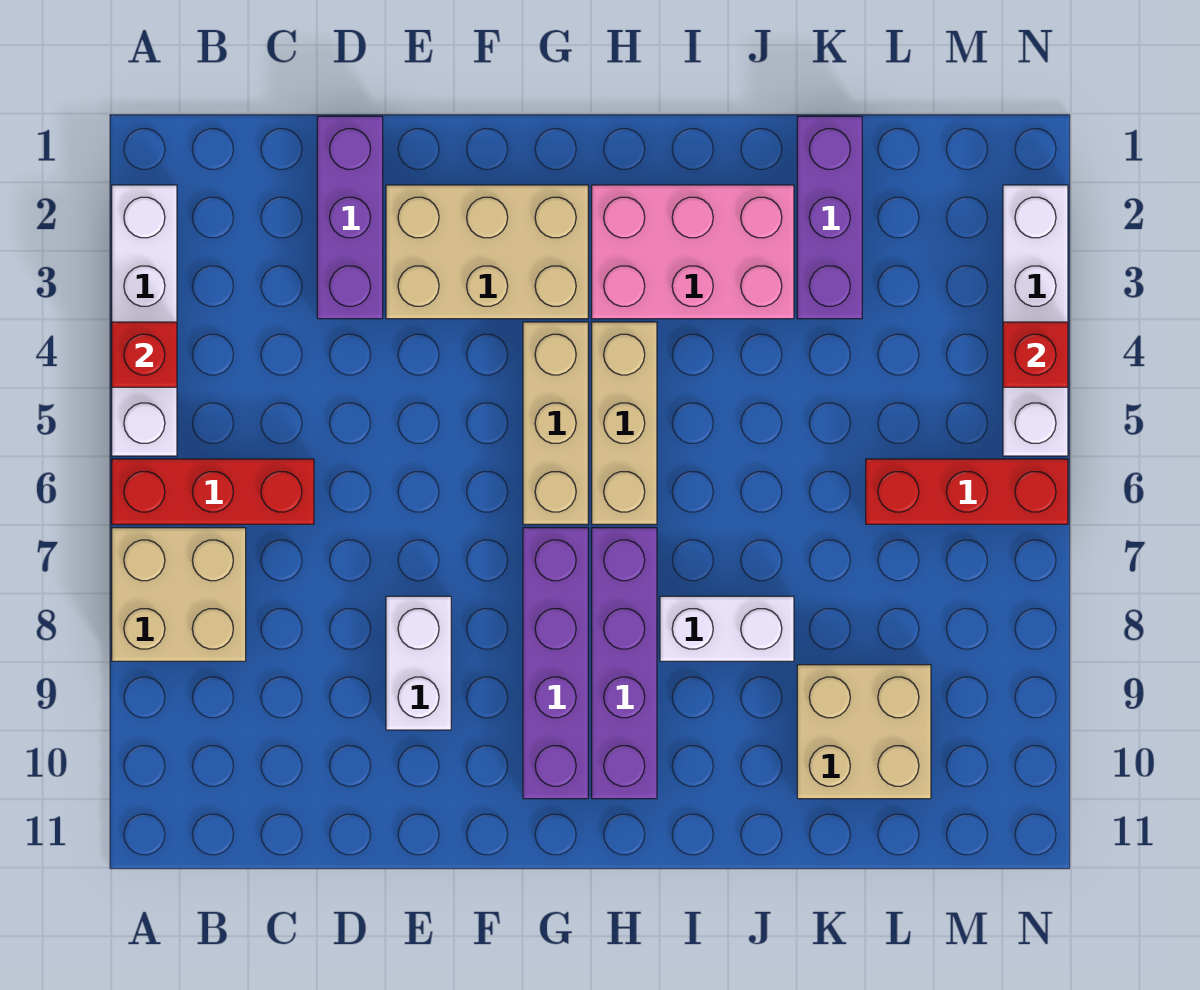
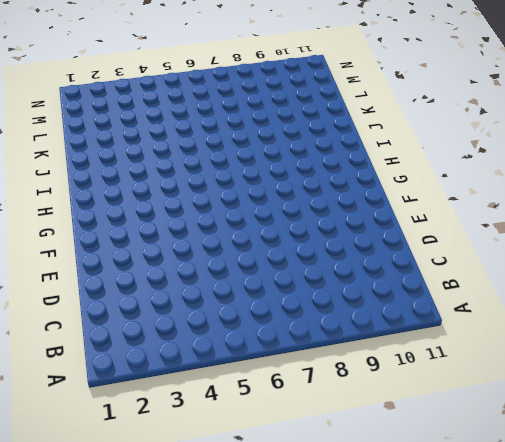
none -> white brick A2:A5 level 1
none -> red brick A6:C6 level 1
none -> tan brick A7:B8 level 1

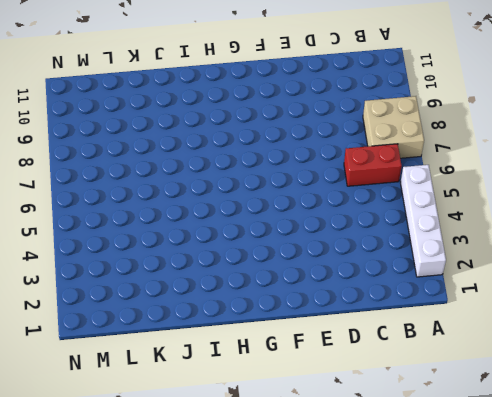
red brick B6:C6 level 1 -> red brick A6:C6 level 1
none -> purple brick D1:D3 level 1
none -> tan brick E2:G3 level 1
none -> white brick E8:E9 level 1

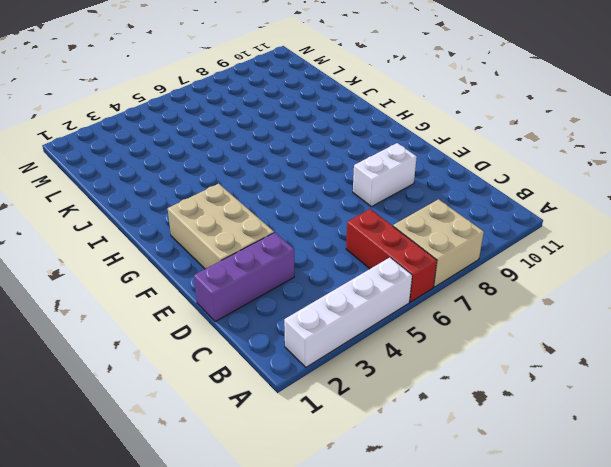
none -> tan brick G4:G6 level 1
none -> purple brick G7:G10 level 1
none -> pink brick H2:J3 level 1

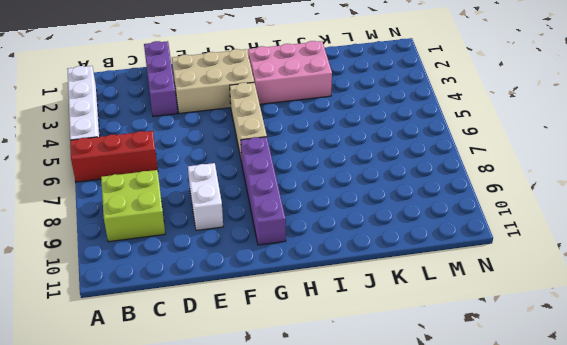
lime brick B8:C9 level 1 -> tan brick A7:B8 level 1
none -> tan brick H4:H6 level 1
none -> purple brick H7:H10 level 1
none -> white brick I8:J8 level 1

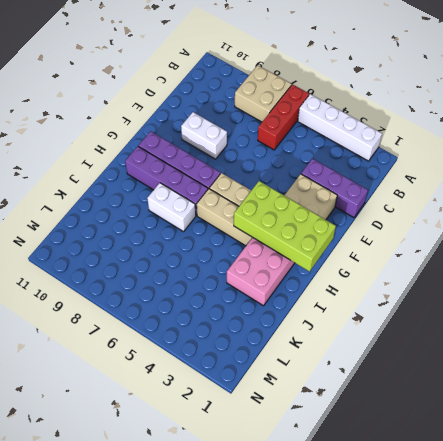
lime brick G1:H4 level 2 -> none
white brick I7:I8 level 1 -> white brick I8:J8 level 1
none -> purple brick K1:K3 level 1
none -> tan brick K9:L10 level 1
none -> red brick L6:N6 level 1

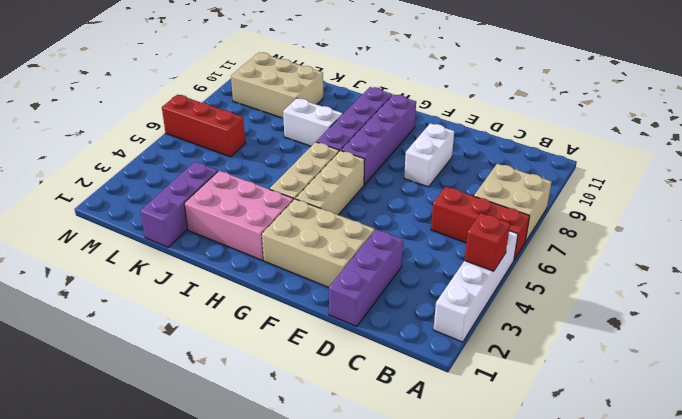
tan brick K9:M10 level 1 -> tan brick K9:L10 level 1
none -> white brick N2:N5 level 1
none -> red brick N4 level 2

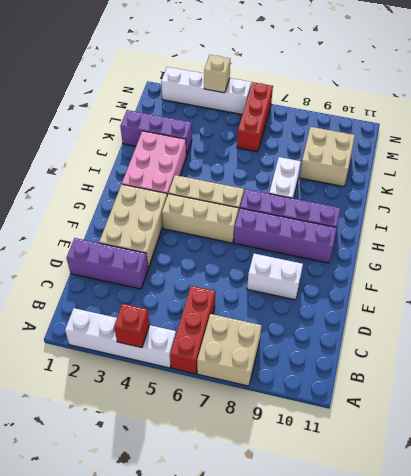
tan brick N4 level 2 -> red brick N4 level 2

